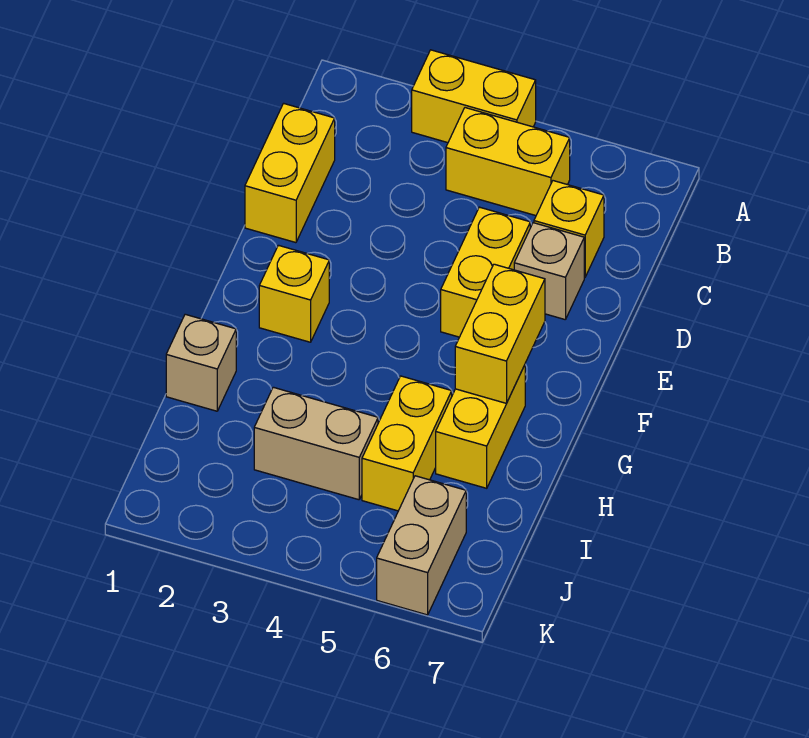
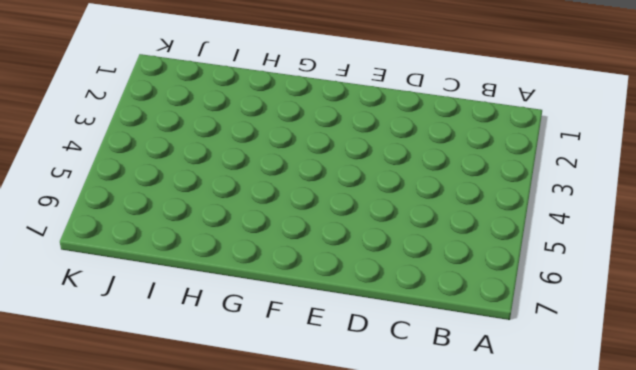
none -> yellow brick A3:A4 level 1
none -> yellow brick B4:B5 level 1
none -> yellow brick C1:D1 level 1

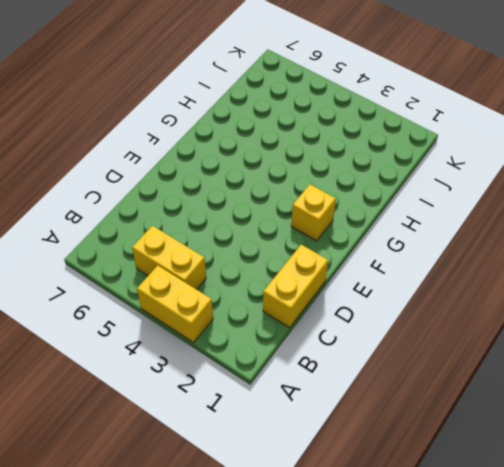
none -> yellow brick C6 level 1
none -> yellow brick D5:E5 level 1
none -> tan brick D6 level 1

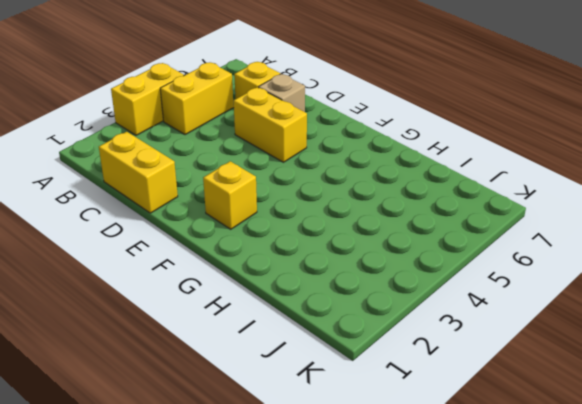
none -> yellow brick G6:H6 level 1
none -> tan brick H1 level 1
none -> yellow brick H5:I5 level 1

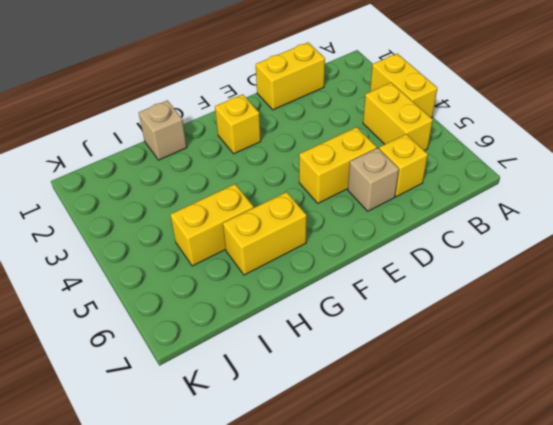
none -> tan brick I3:I4 level 1
none -> tan brick J6:K6 level 1
none -> yellow brick F6:G6 level 2

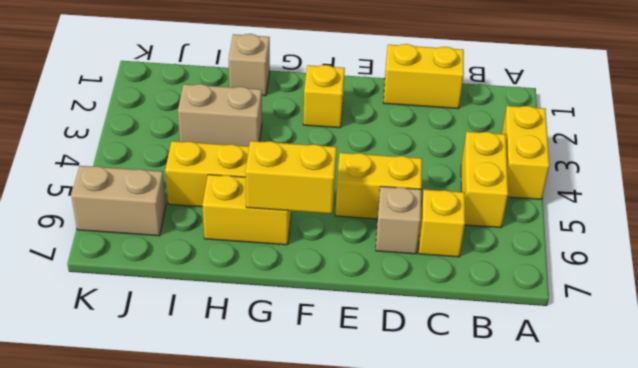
tan brick H3:I3 level 1 -> tan brick I3:I4 level 1

